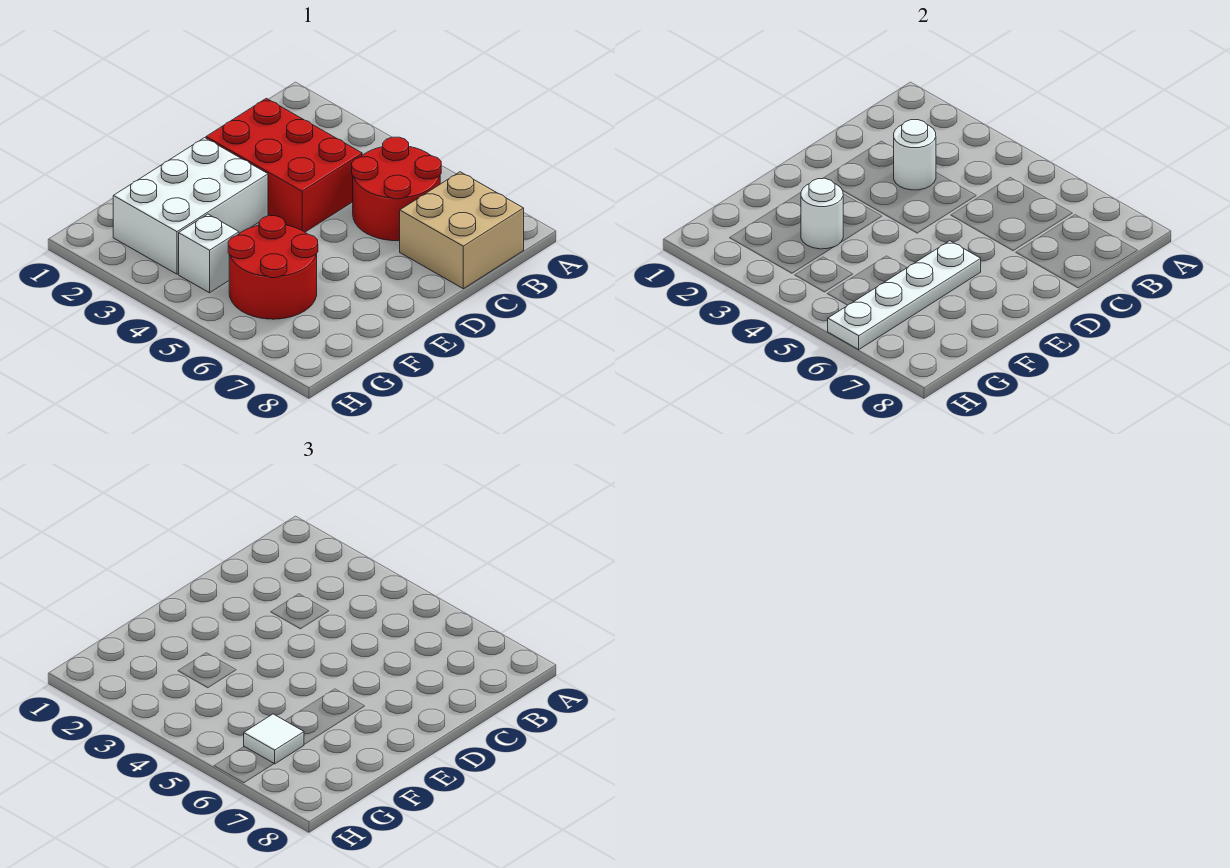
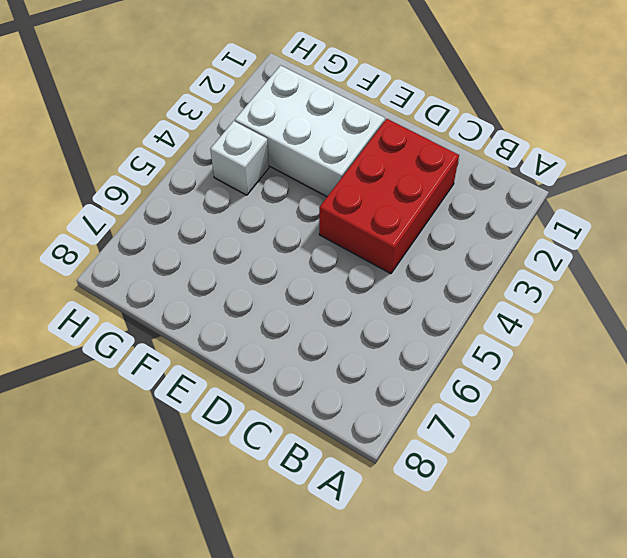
none -> red round brick B5:C6 level 1
none -> tan brick B7:C8 level 1

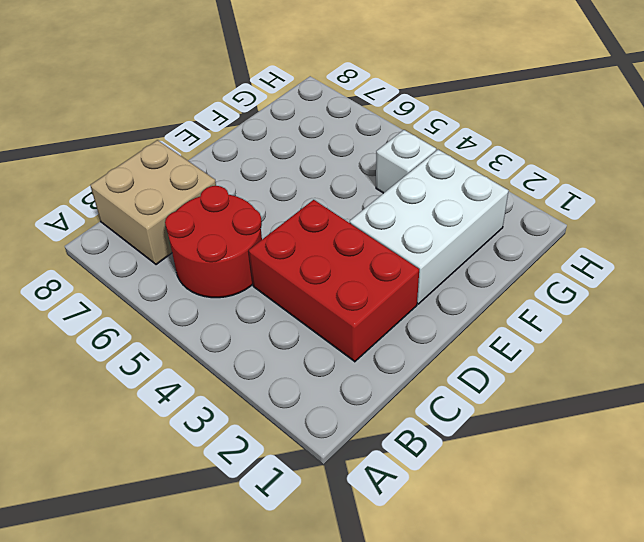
none -> red round brick F5:G6 level 1
none -> white round brick C3 level 2

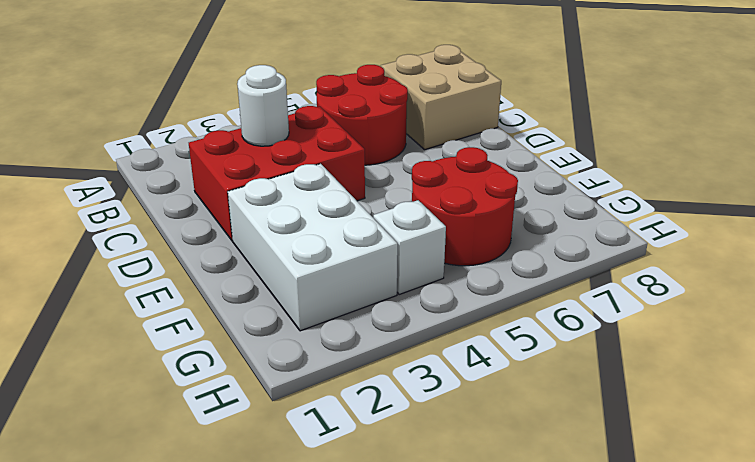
none -> white plate E6:H6 level 2
none -> white round brick F3 level 2

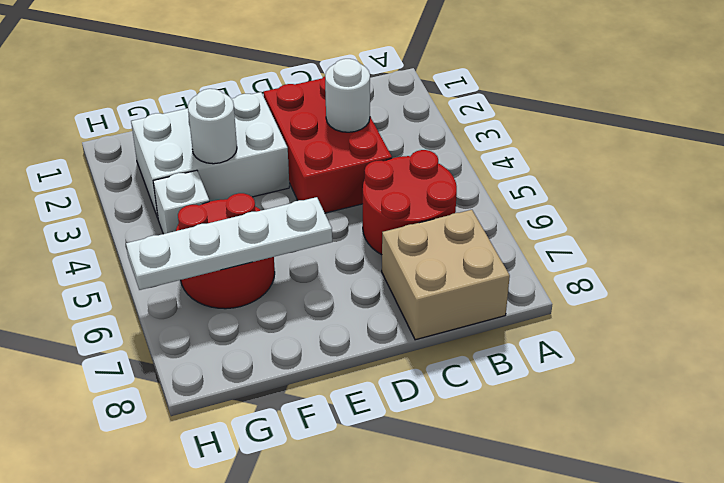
none -> white tile G6 level 3

